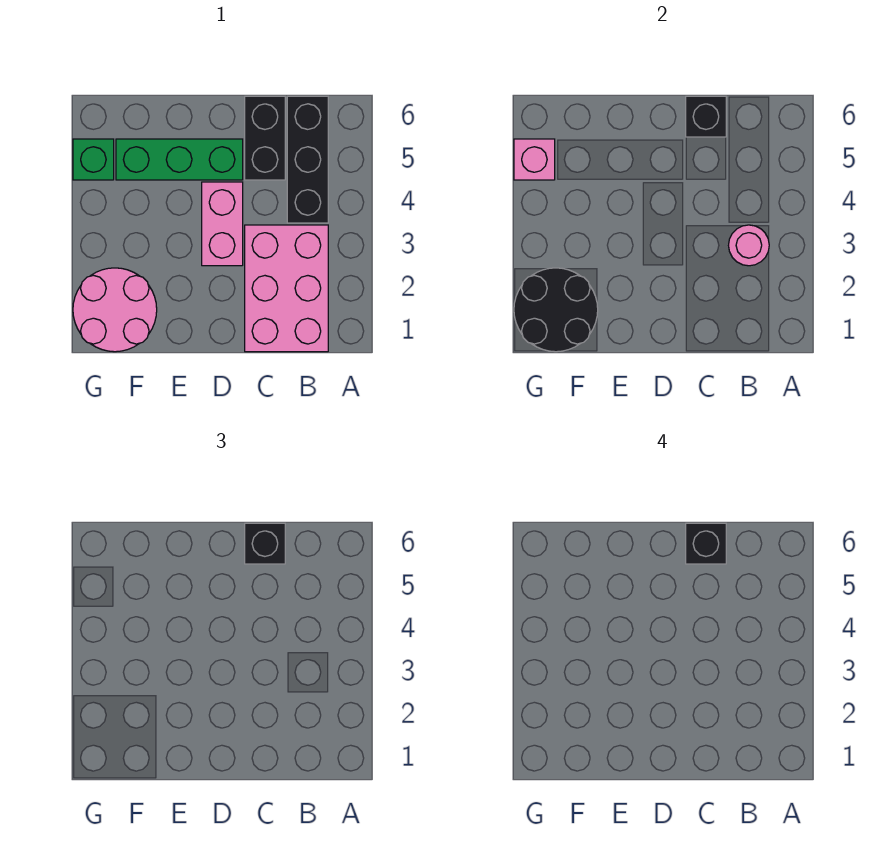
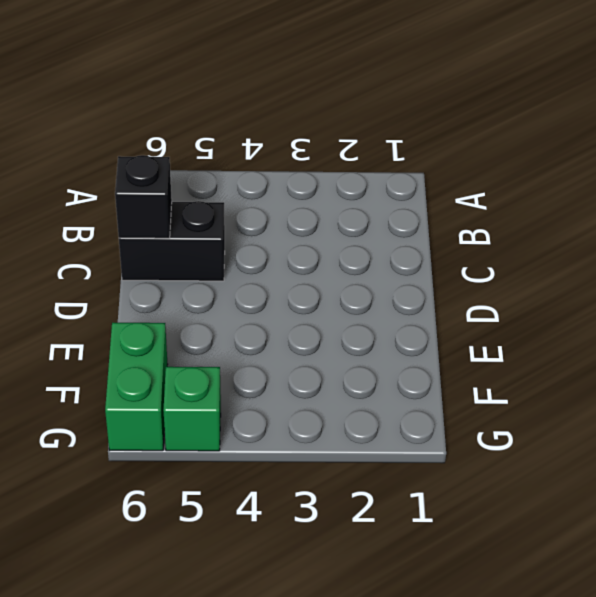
green brick F6:G6 level 1 -> none
none -> pink brick B1:C3 level 1
none -> black brick B4:B6 level 1
none -> pink brick D3:D4 level 1

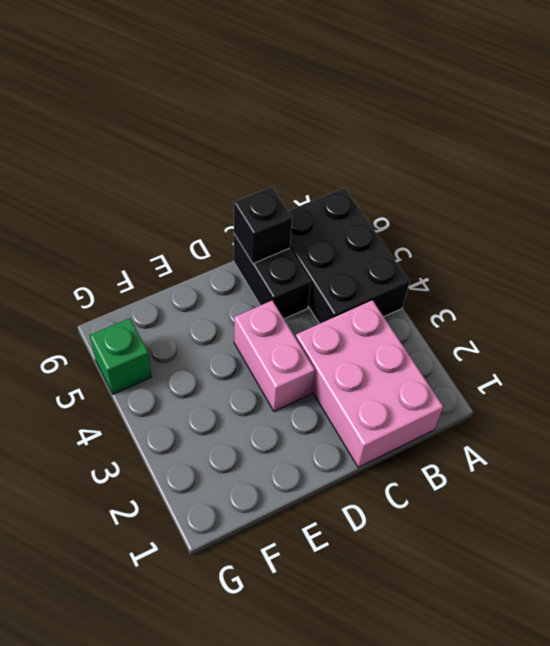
black brick A4:B6 level 1 -> black brick B4:B6 level 1
none -> green brick D5:F5 level 1
none -> pink round brick F1:G2 level 1
none -> pink round brick B3 level 2

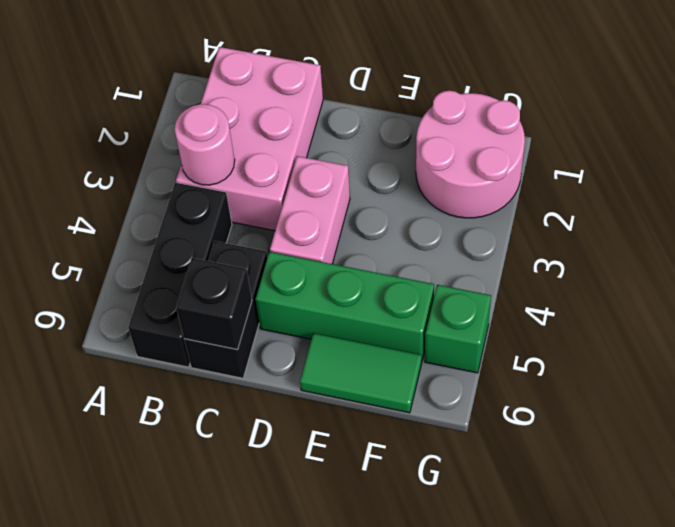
green tile E6:F6 level 1 -> none
none -> black round brick F1:G2 level 2
none -> pink brick G5 level 2
none -> black brick C6 level 3

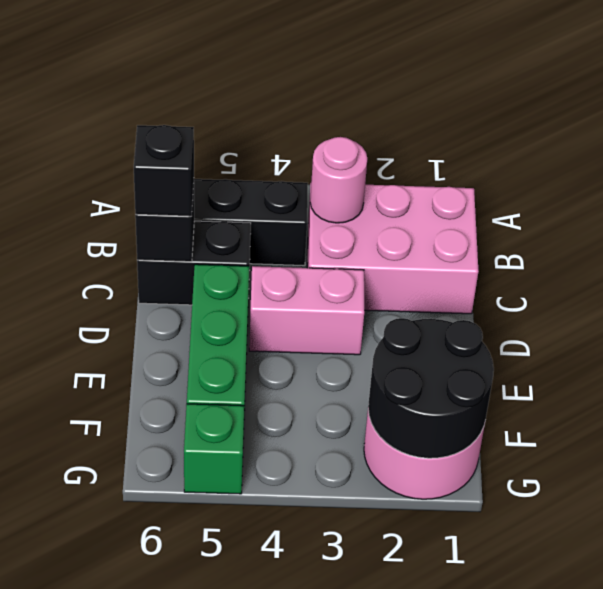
none -> pink brick G5 level 2
none -> black brick C6 level 4

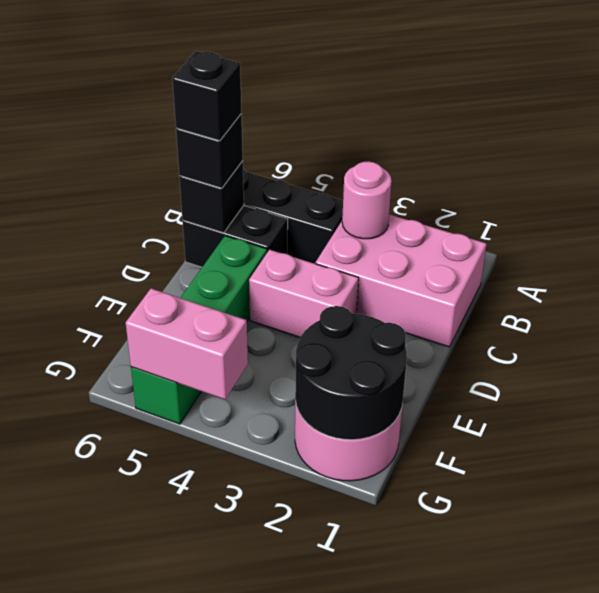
pink brick G4:G5 level 2 -> pink brick G5 level 2

